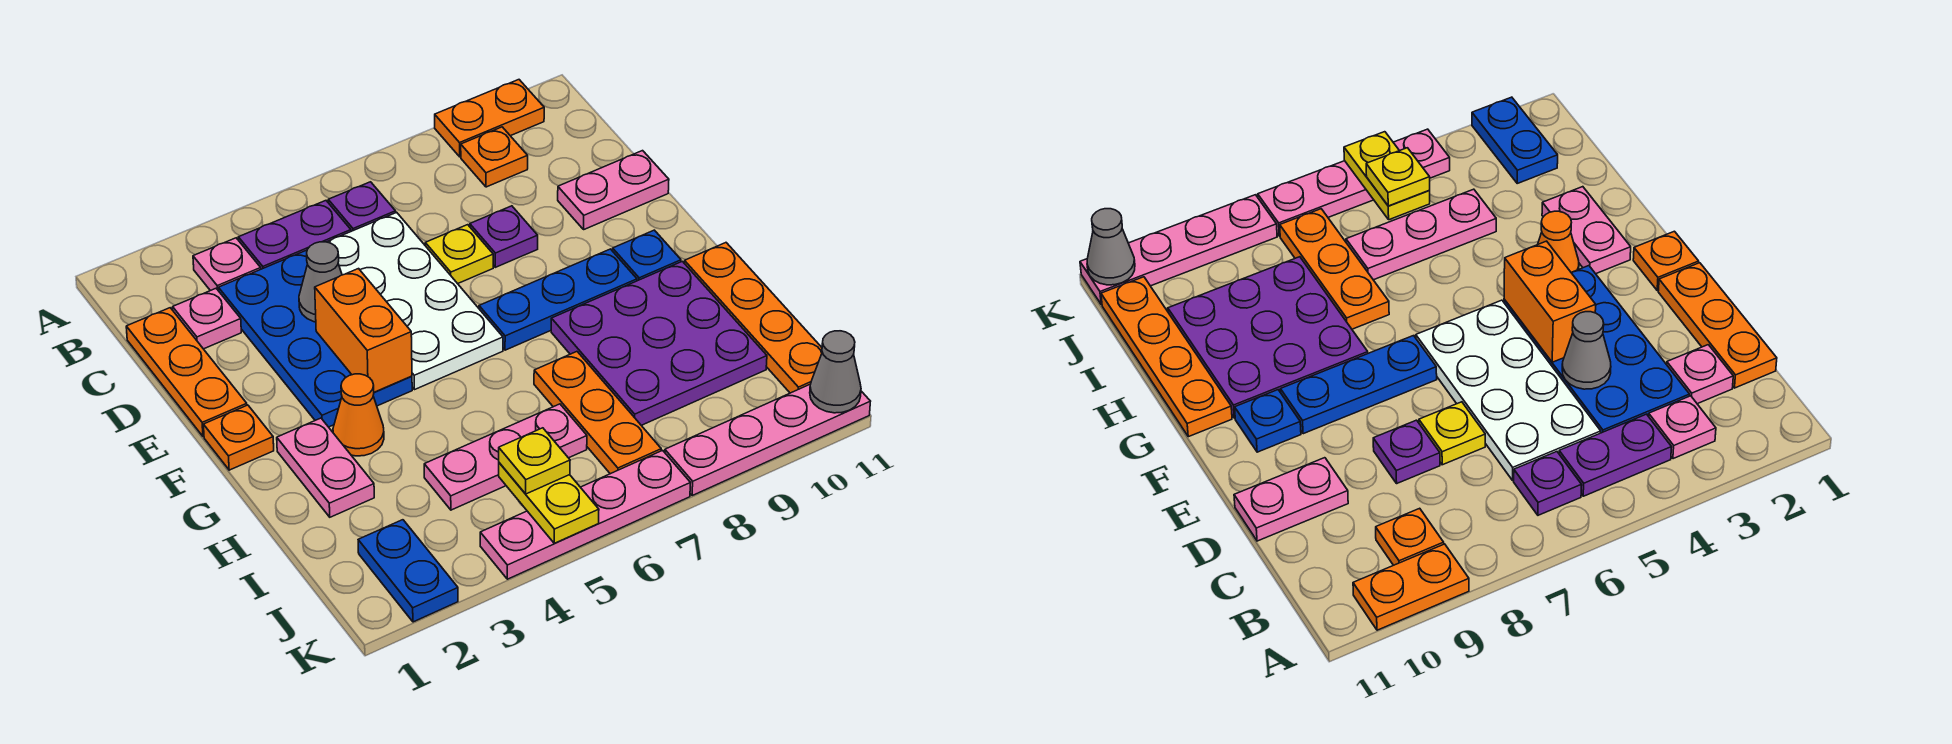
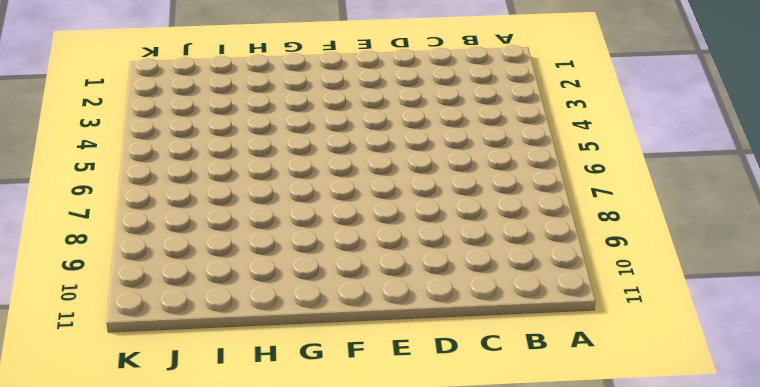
none -> orange plate A9:A10 level 1
none -> pink plate B3 level 1
none -> purple plate B4:B5 level 1

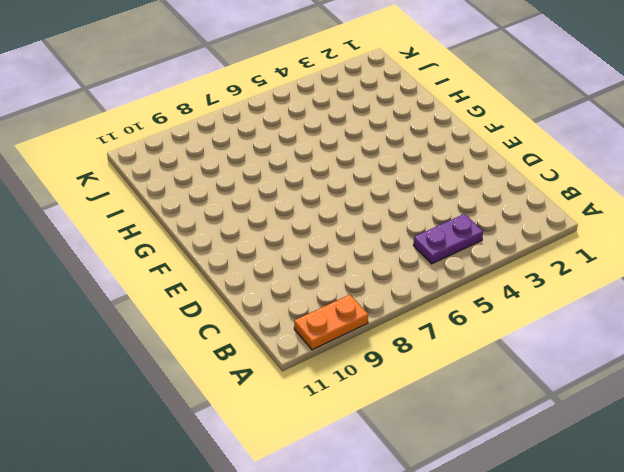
none -> pink plate B3 level 1
none -> purple plate B6 level 1
none -> orange plate B9 level 1

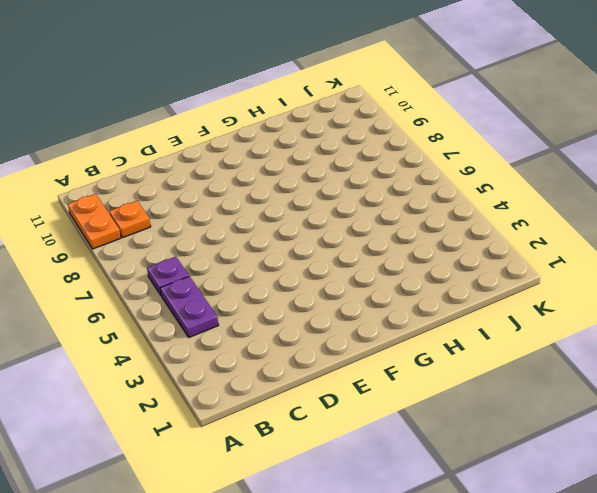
none -> pink plate B3 level 1
none -> orange plate C1:E1 level 1
none -> pink plate C2 level 1

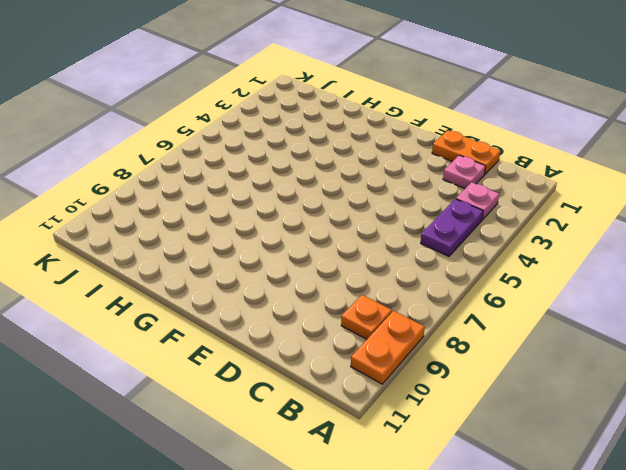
orange plate C1:D1 level 1 -> orange plate C1:E1 level 1
none -> purple plate B6 level 1
none -> blue plate C3:F4 level 1
none -> white plate C5:F6 level 1

